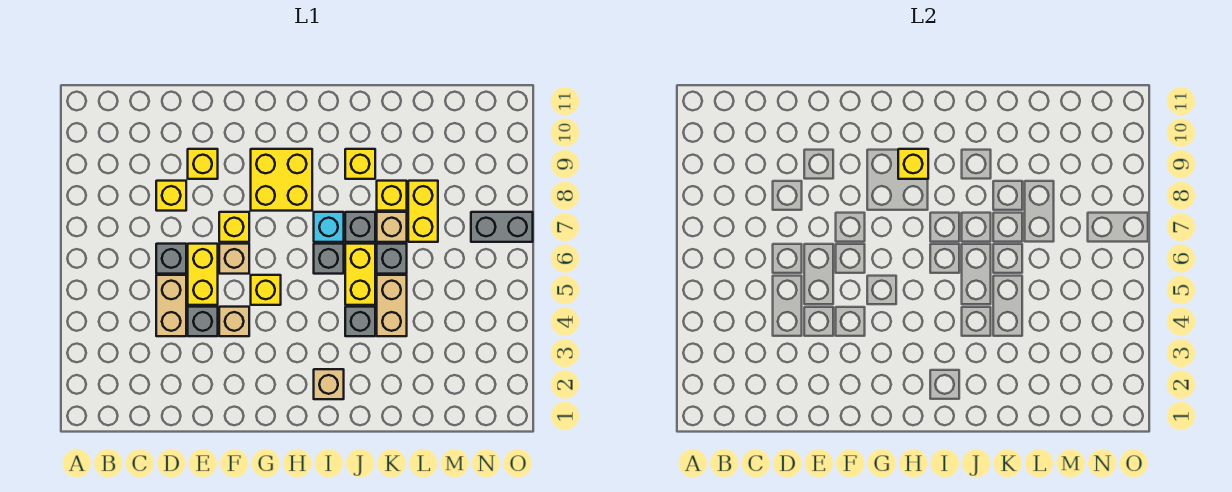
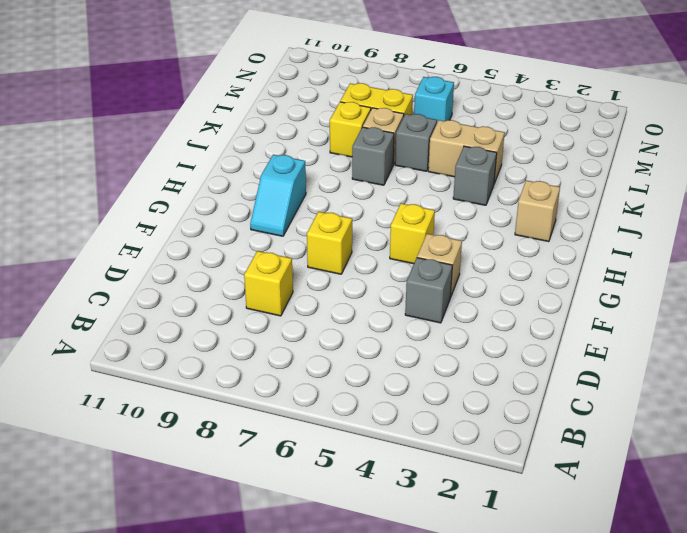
cyan slope G9:H9 level 1 top H -> yellow brick G8:H9 level 1
cyan brick M6 level 1 -> cyan brick I7 level 1
none -> tan brick D4:D5 level 1
none -> grey brick D6 level 1
none -> yellow brick E5:E6 level 1

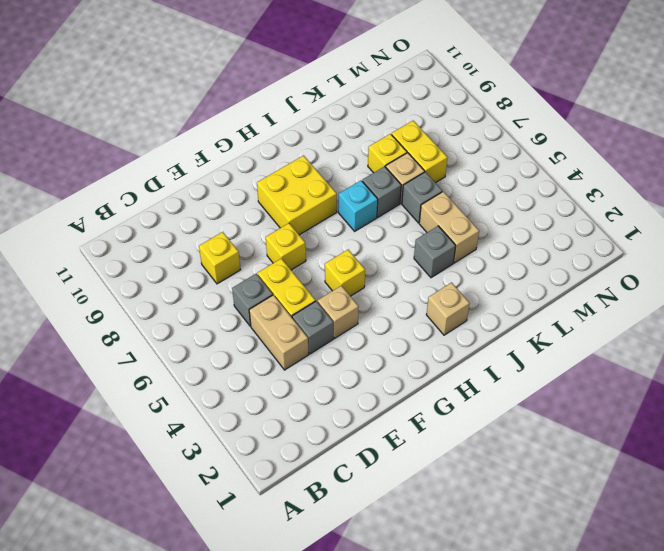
none -> yellow brick E9 level 1
none -> tan brick F6 level 1
none -> grey brick I6 level 1

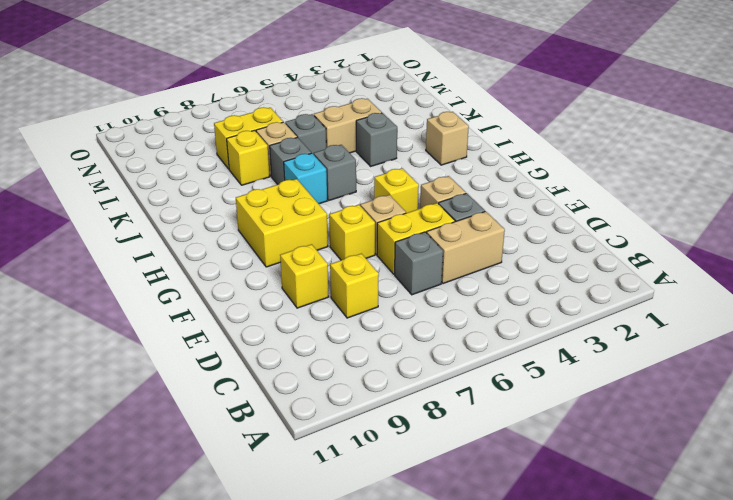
none -> yellow brick J5:J6 level 1
none -> yellow brick J9 level 1
none -> grey brick N7:O7 level 1

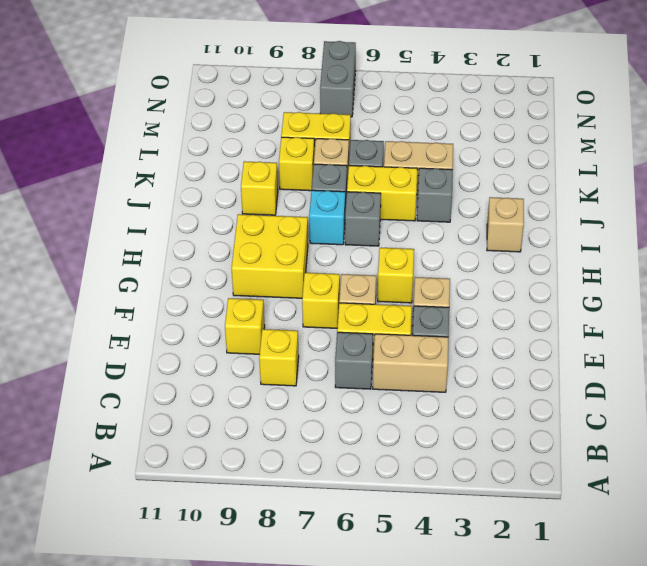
none -> yellow brick H9 level 2

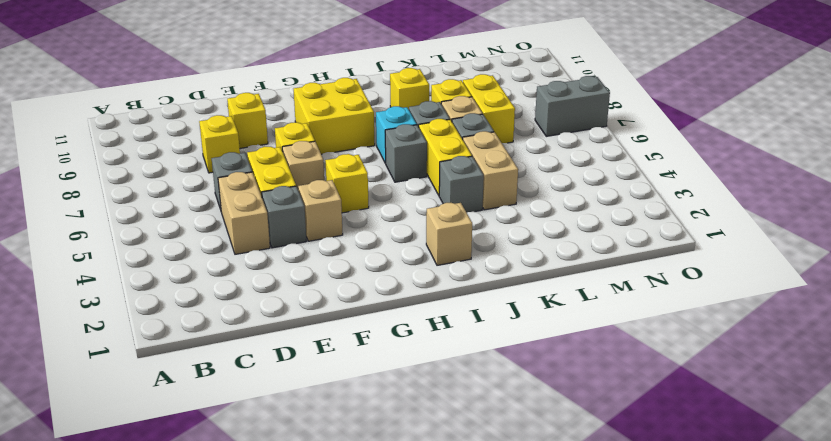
none -> yellow brick H9 level 2

